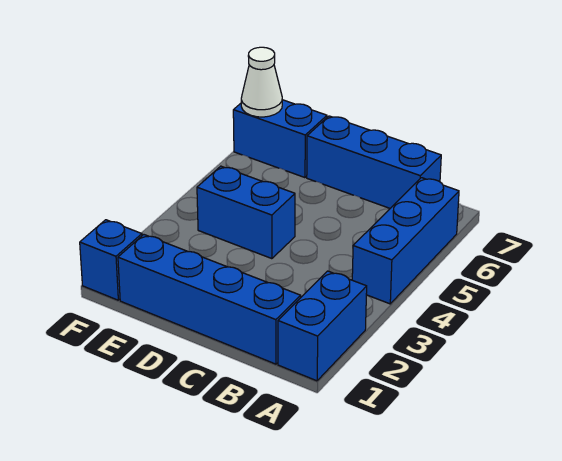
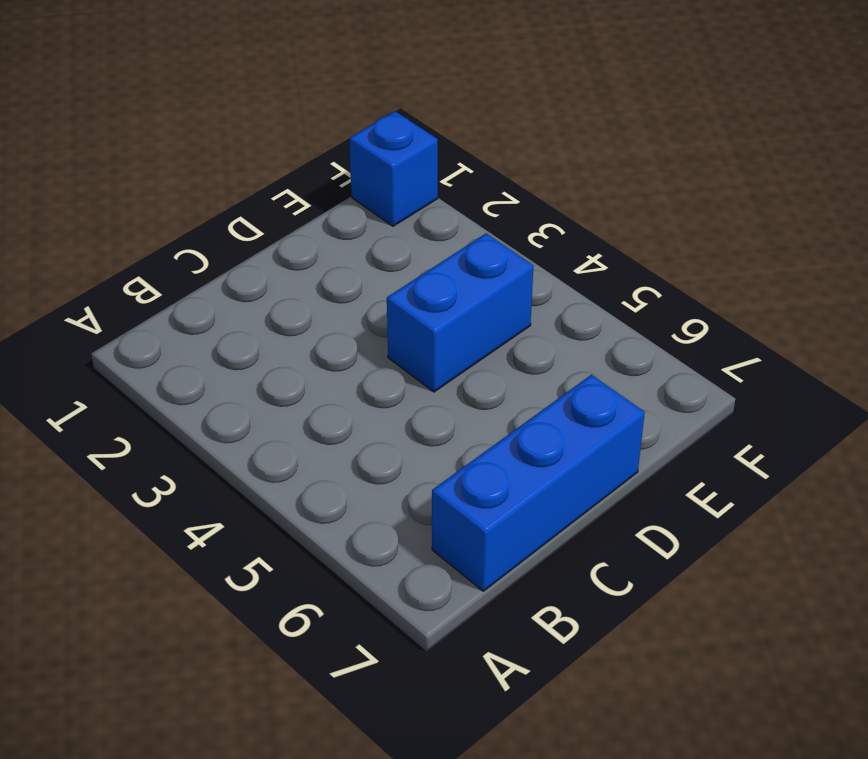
none -> blue brick A1:A2 level 1
none -> blue brick A4:A6 level 1

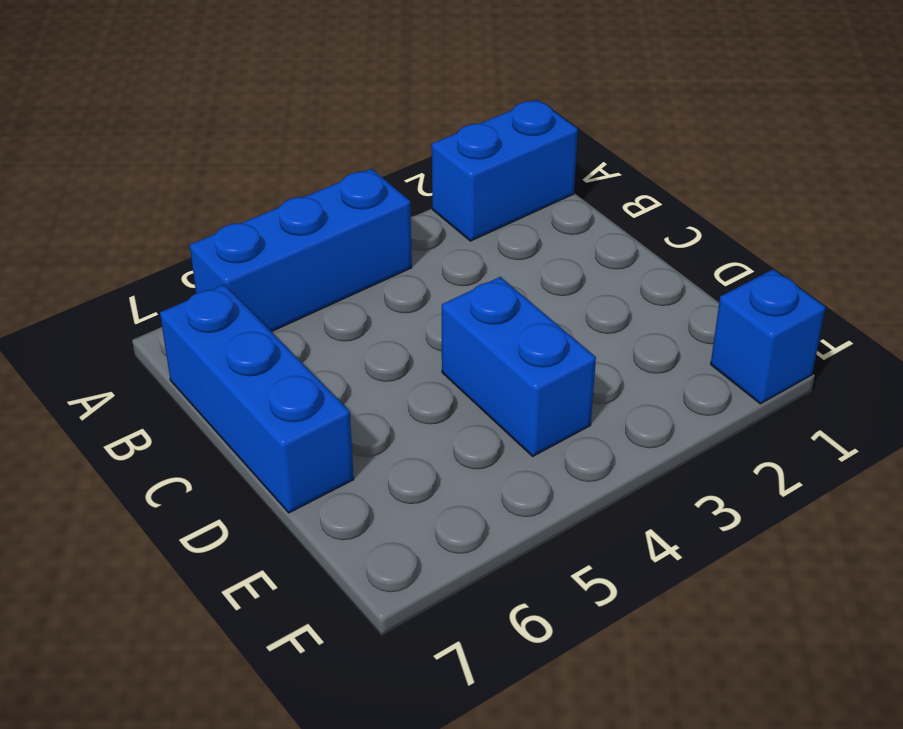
none -> blue brick B1:E1 level 1
none -> blue brick E7:F7 level 1

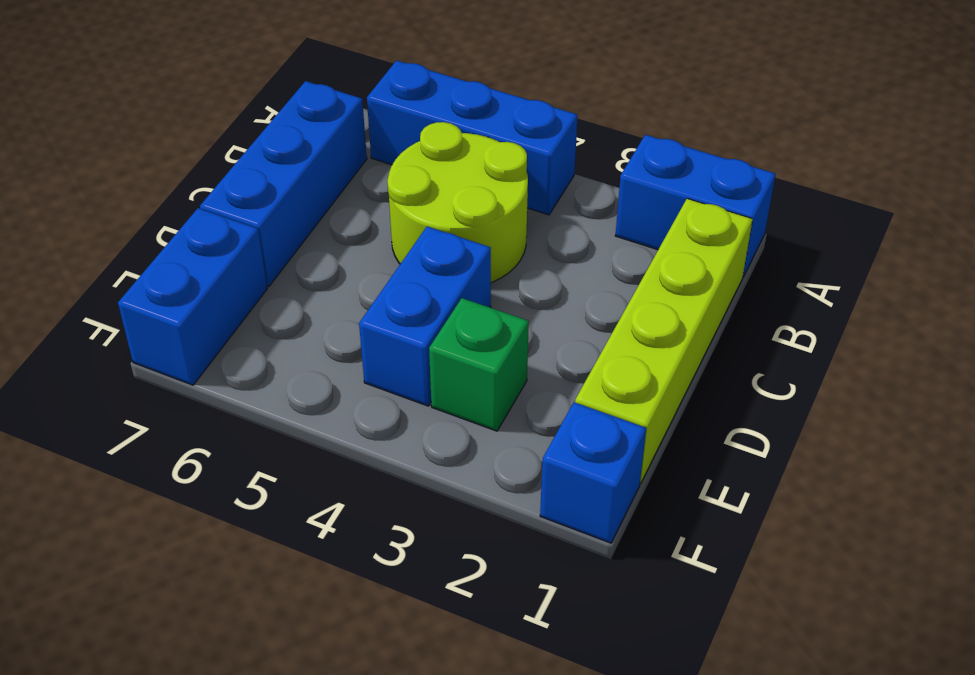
lime brick B1:E1 level 1 -> blue brick B1:E1 level 1
lime round brick B4:C5 level 1 -> none
green brick E3 level 1 -> none
none -> white cone F7 level 2

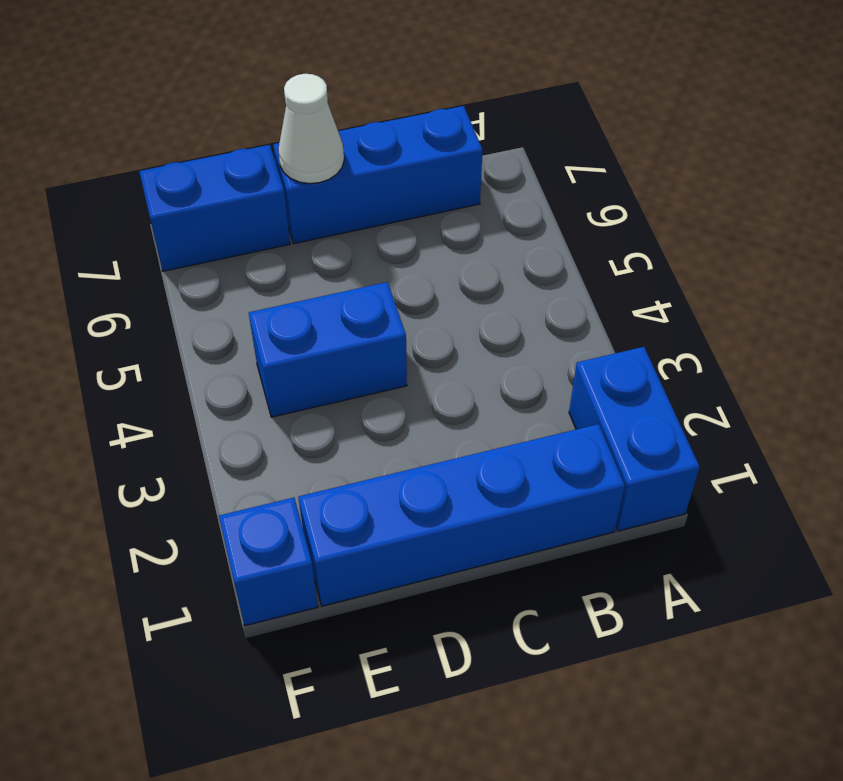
white cone D7 level 2 -> white cone F7 level 2
none -> blue brick A4:A6 level 1

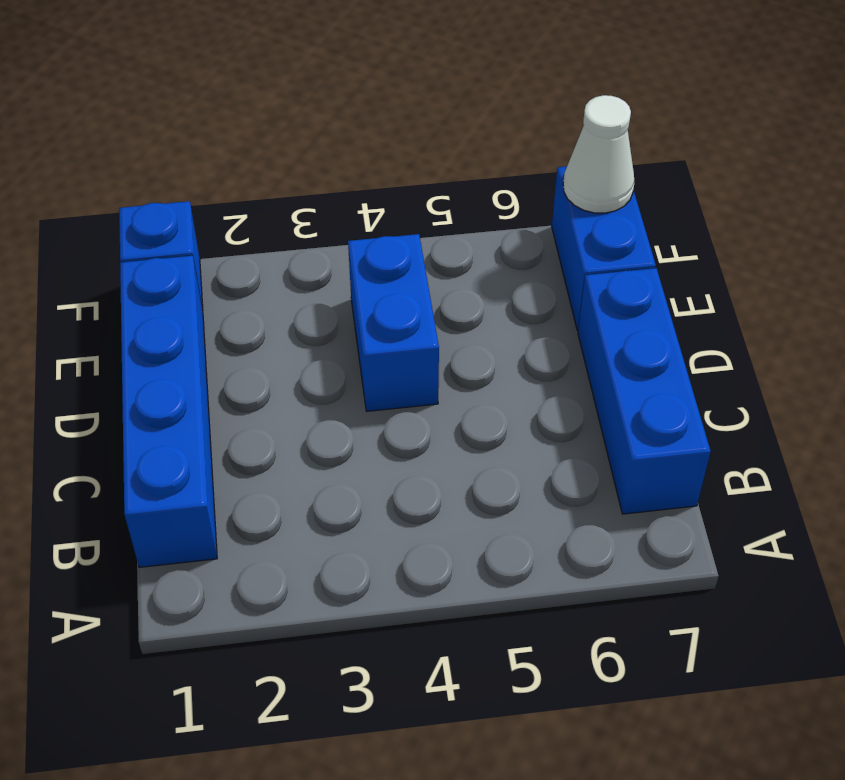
none -> blue brick A1:A2 level 1
none -> blue brick A4:A6 level 1

